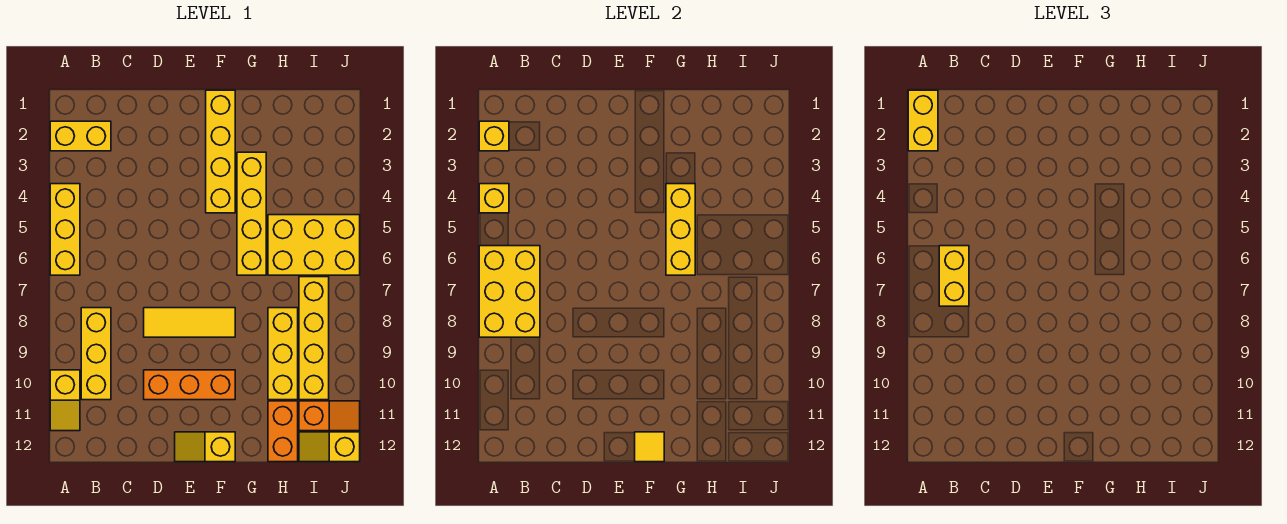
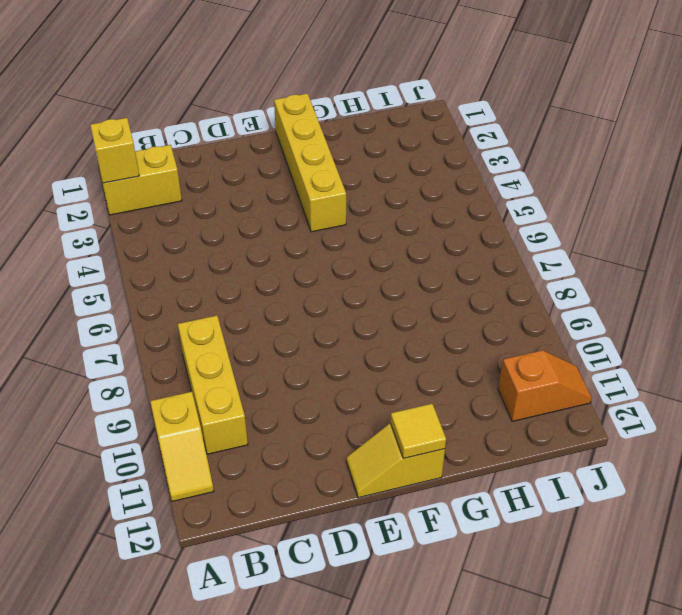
none -> yellow brick A4:A6 level 1
none -> yellow tile D8:F8 level 1
none -> orange brick D10:F10 level 1

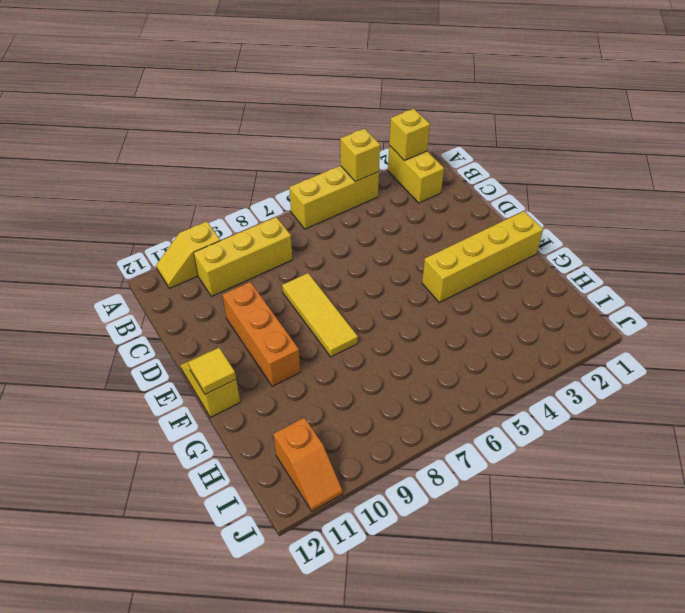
none -> yellow brick G3:G6 level 1
none -> yellow brick H5:J6 level 1
none -> yellow brick H8:H10 level 1

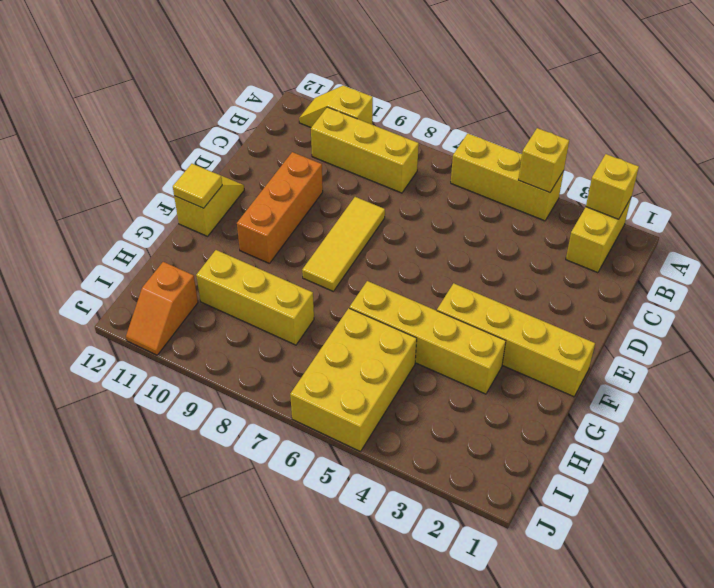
none -> orange brick H11:H12 level 1
none -> yellow brick I7:I10 level 1
none -> yellow slope I12:J12 level 1 top J

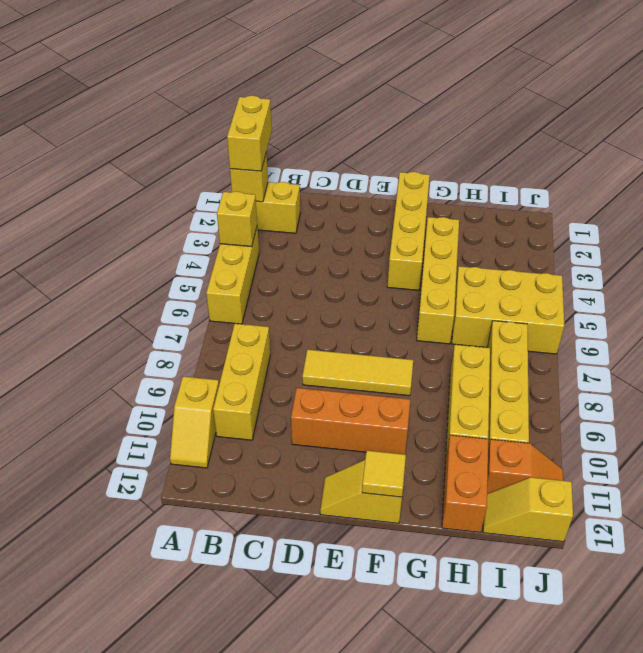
none -> yellow brick A6:B8 level 2
none -> yellow brick G4:G6 level 2
none -> yellow brick B6:B7 level 3

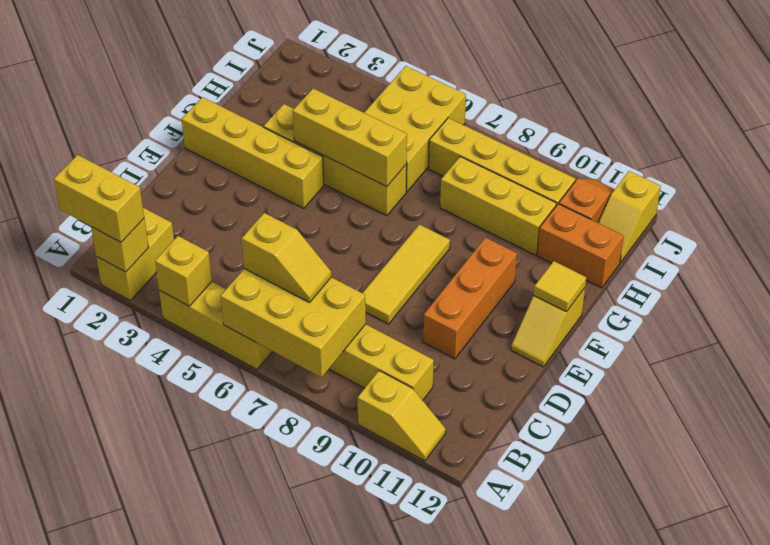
yellow slope B6:B7 level 3 top 6 -> yellow brick B6:B7 level 3

